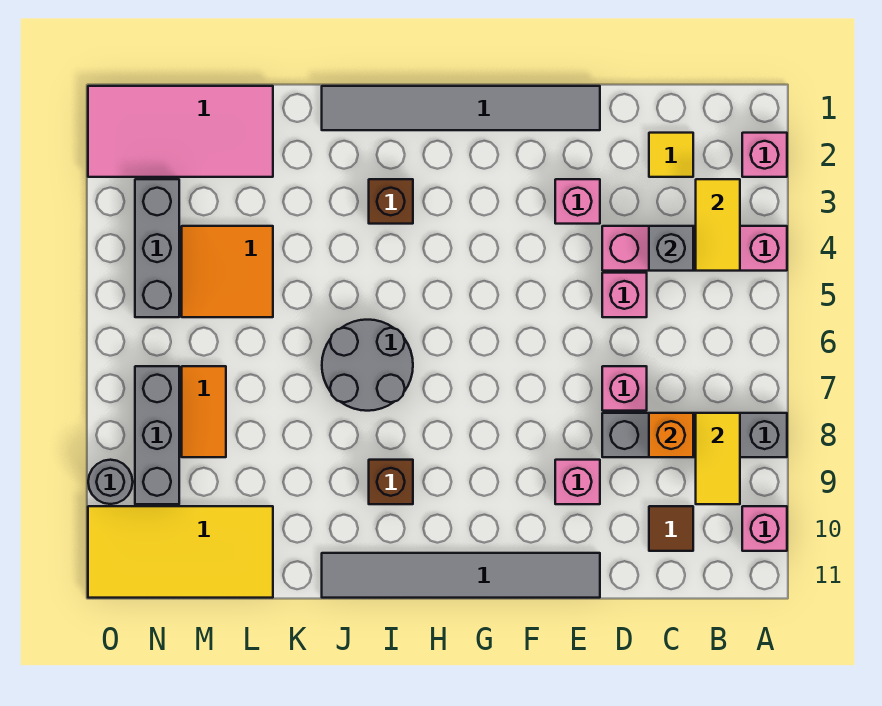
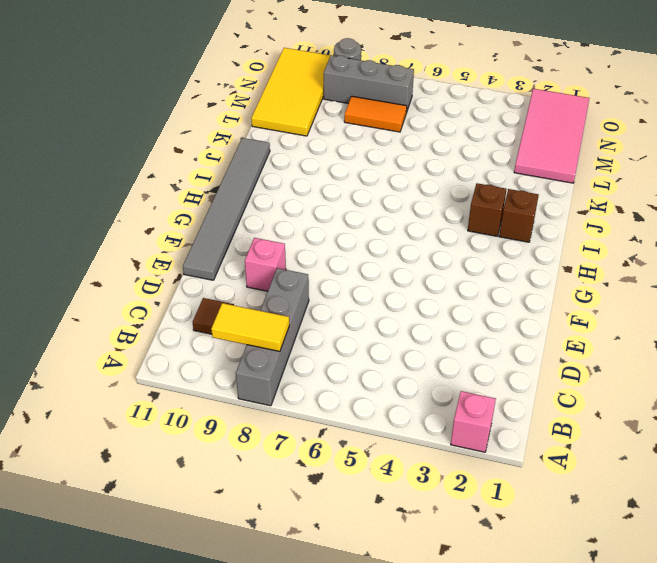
brown brick I2 level 1 -> brown brick I9 level 1
none -> pink brick A4:D4 level 1
none -> pink brick A10 level 1
none -> yellow tile C2 level 1

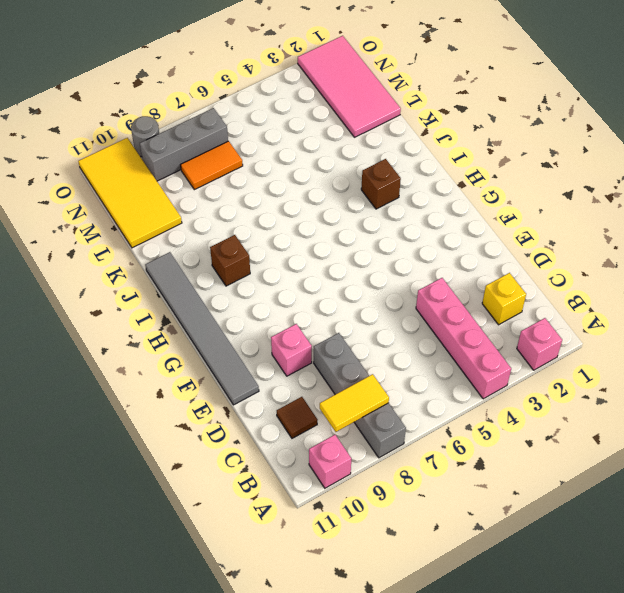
yellow brick C2 level 1 -> yellow tile C2 level 1
none -> pink brick D5 level 1
none -> pink brick D7 level 1
none -> grey tile E1:J1 level 1

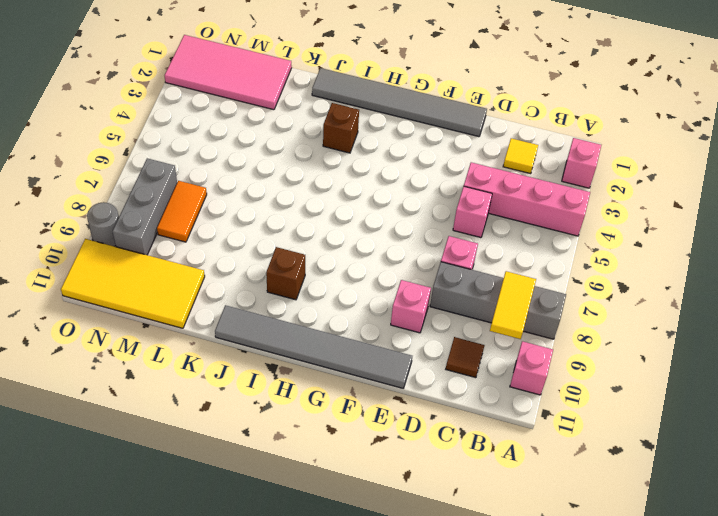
none -> pink brick E3 level 1
none -> grey round brick I6:J7 level 1
none -> orange tile L4:M5 level 1

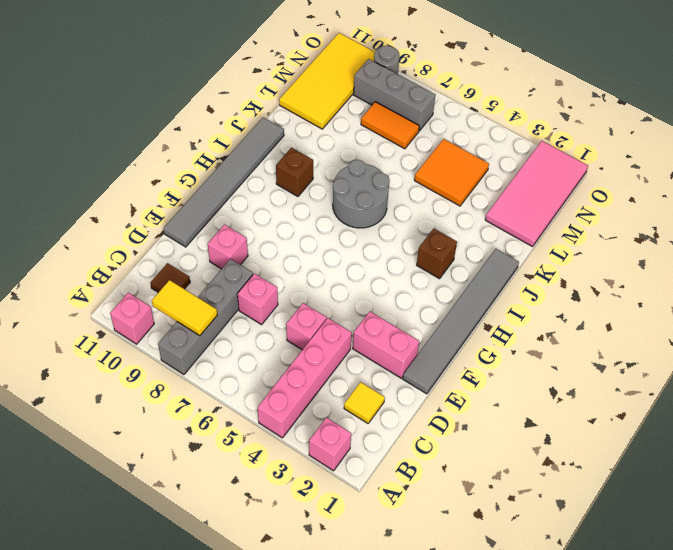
pink brick E2:E3 level 1 -> pink brick E3 level 1
none -> grey brick N3:N5 level 1
none -> yellow tile B3:B4 level 2
none -> grey brick C4 level 2

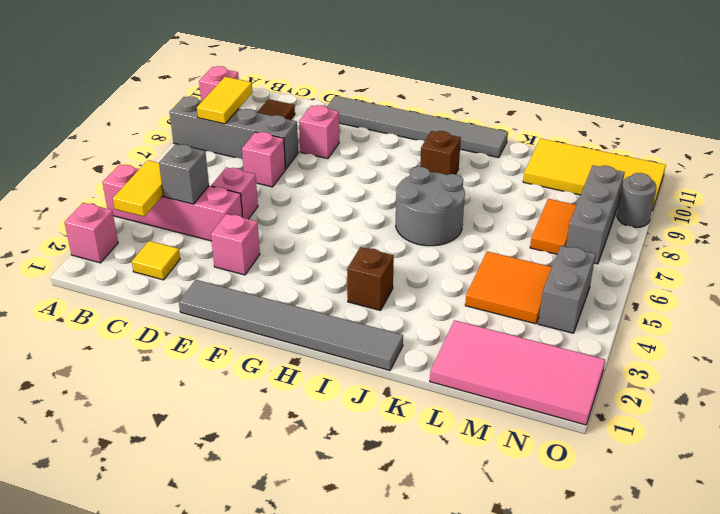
grey brick N4:N5 level 1 -> grey brick N3:N5 level 1
none -> orange brick C8 level 2

